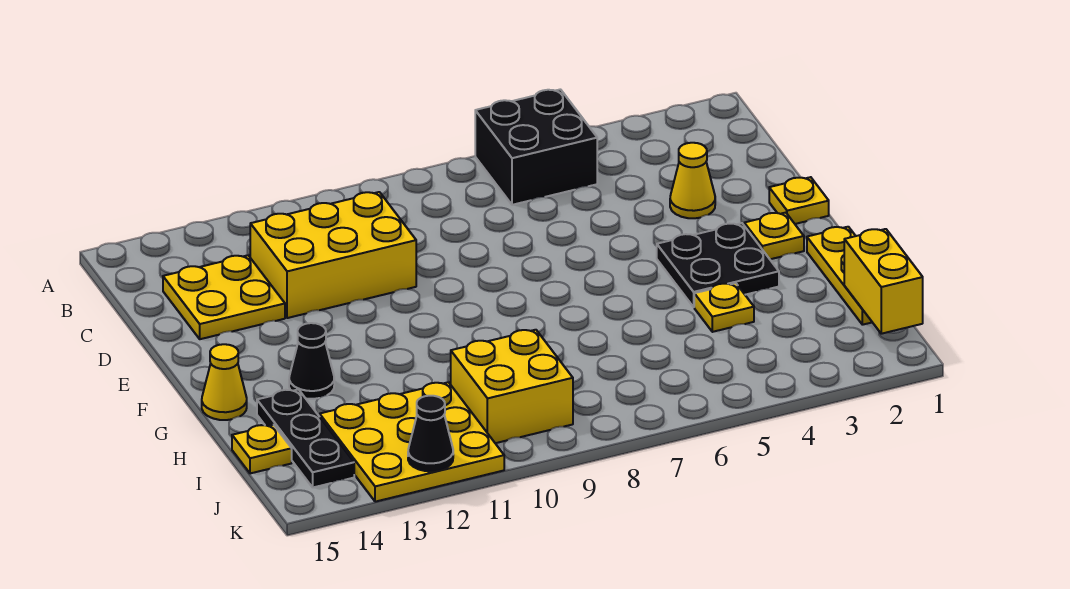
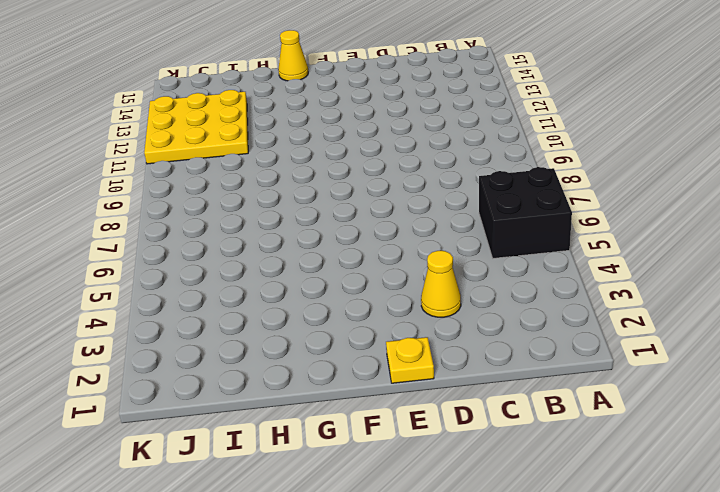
none -> yellow brick C10:D12 level 1
none -> yellow plate C13:D14 level 1
none -> yellow plate F2 level 1

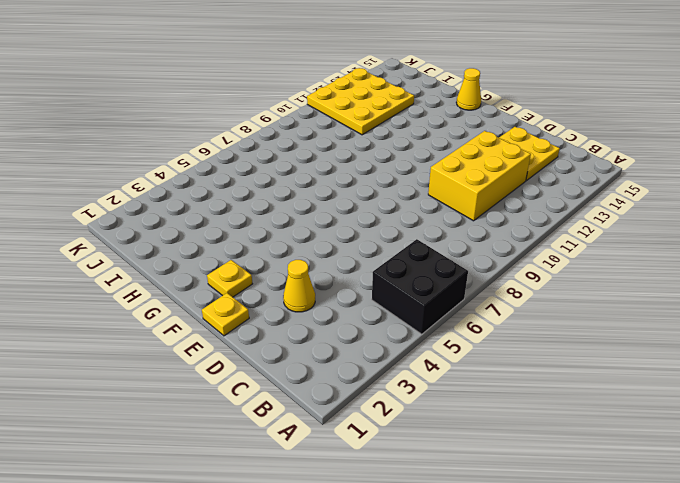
none -> black plate F3:G4 level 1
none -> yellow plate G1:I1 level 1
none -> black cone G13 level 1

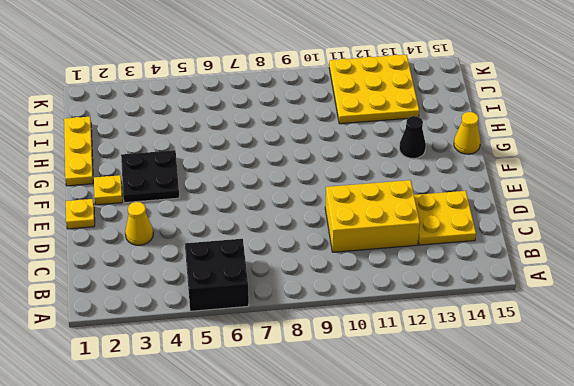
none -> yellow plate H4 level 1
none -> black plate H14:J14 level 1
none -> yellow brick I9:J10 level 1

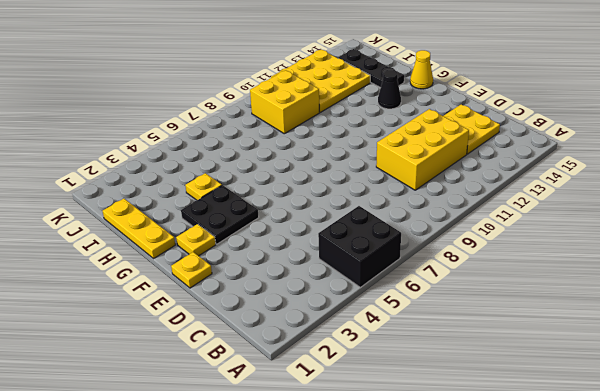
none -> yellow cone D3 level 1
none -> yellow plate I15 level 1
none -> yellow brick I1:J1 level 2

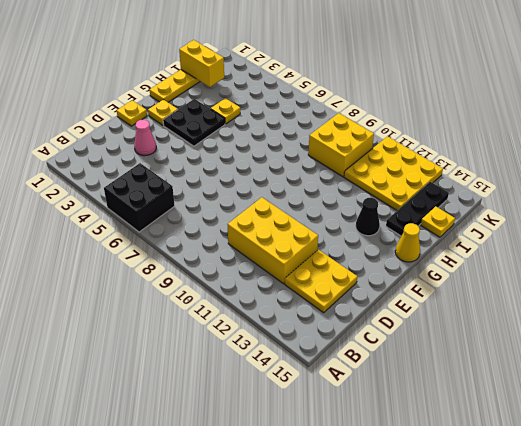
pink cone D3 level 1 -> yellow cone D3 level 1
yellow brick I1:I2 level 2 -> yellow brick I1:J1 level 2
none -> black cone K12 level 2

